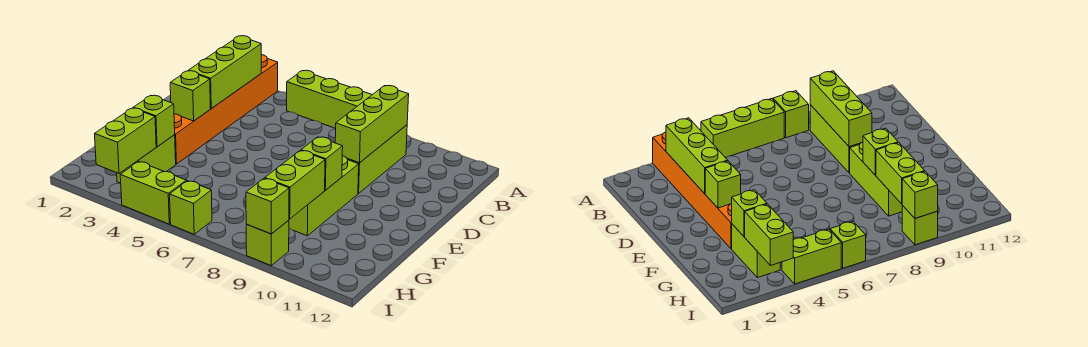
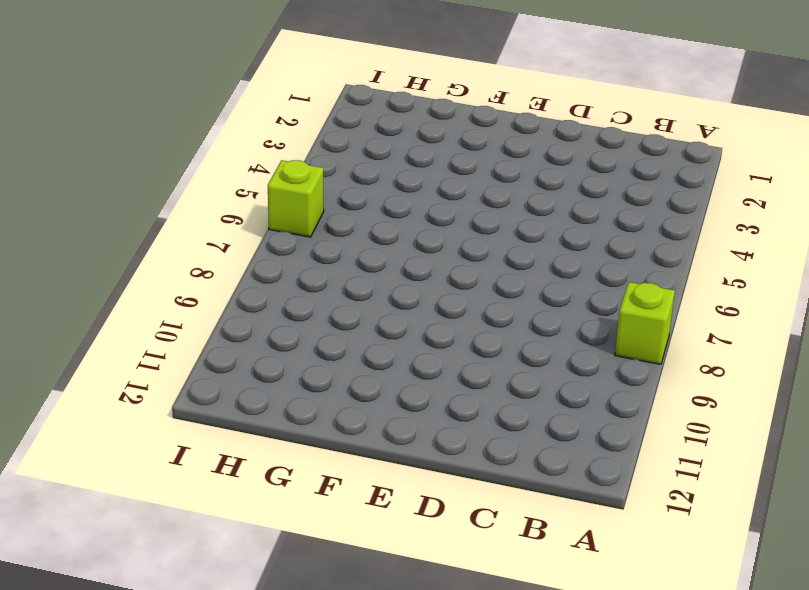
none -> orange brick A3:F3 level 1
none -> lime brick A5:A7 level 1
none -> lime brick B9:D9 level 1

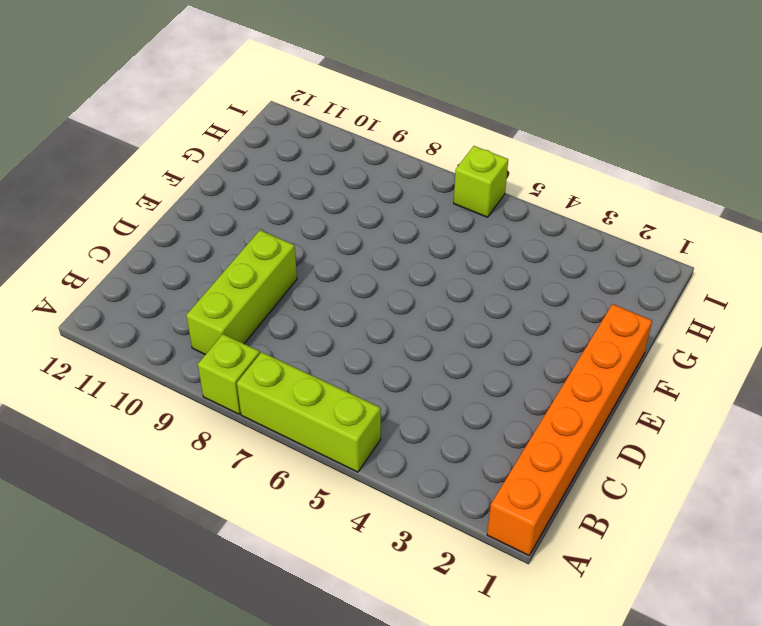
orange brick A1:F1 level 1 -> orange brick A3:F3 level 1
none -> lime brick E9:G9 level 1
none -> lime brick G3:H3 level 1
none -> lime brick I4:I5 level 1

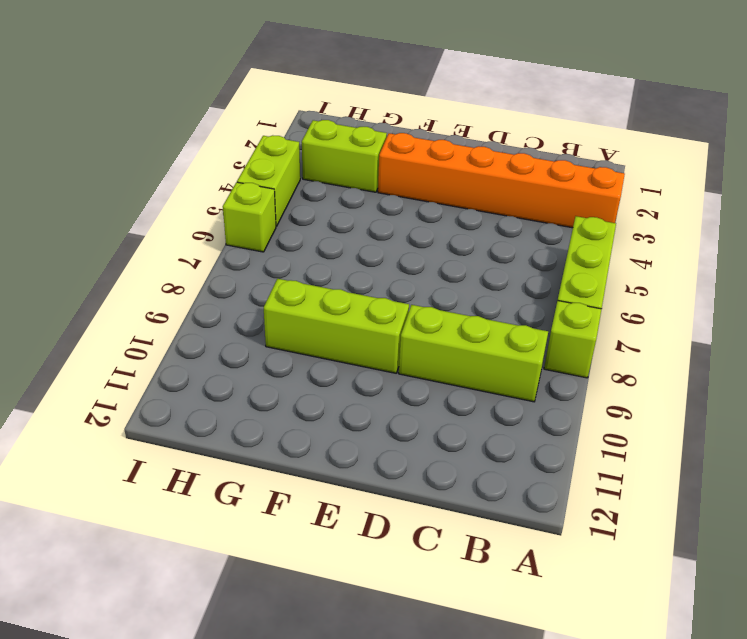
none -> lime brick I9 level 1
none -> lime brick B3:D3 level 2
none -> lime brick B9:D9 level 2

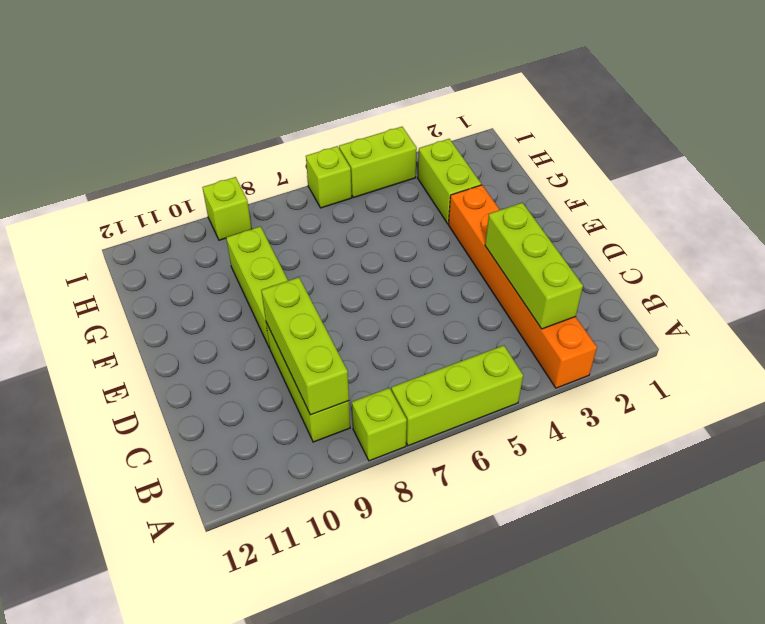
none -> lime brick E3 level 2
none -> lime brick F9 level 2
none -> lime brick G3 level 2

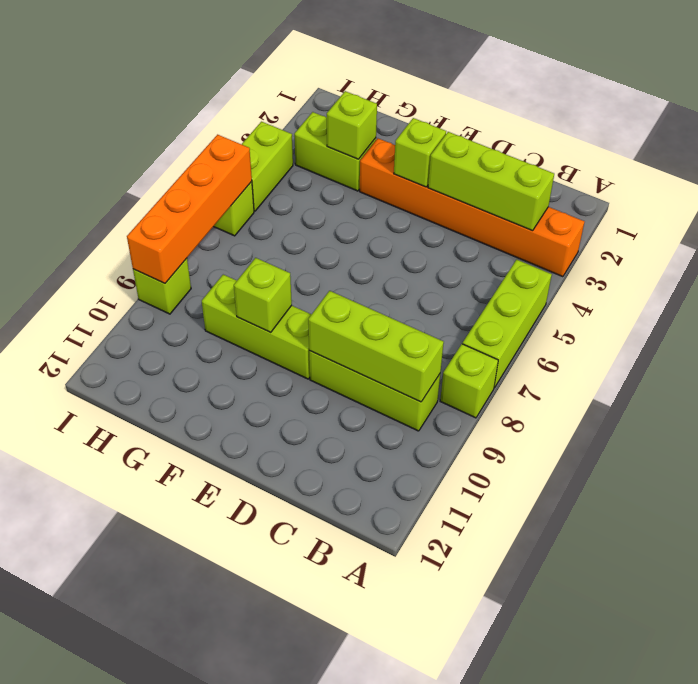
orange brick I6:I9 level 2 -> lime brick I9 level 2
none -> lime brick G9:H9 level 2
none -> lime brick H3:I3 level 2

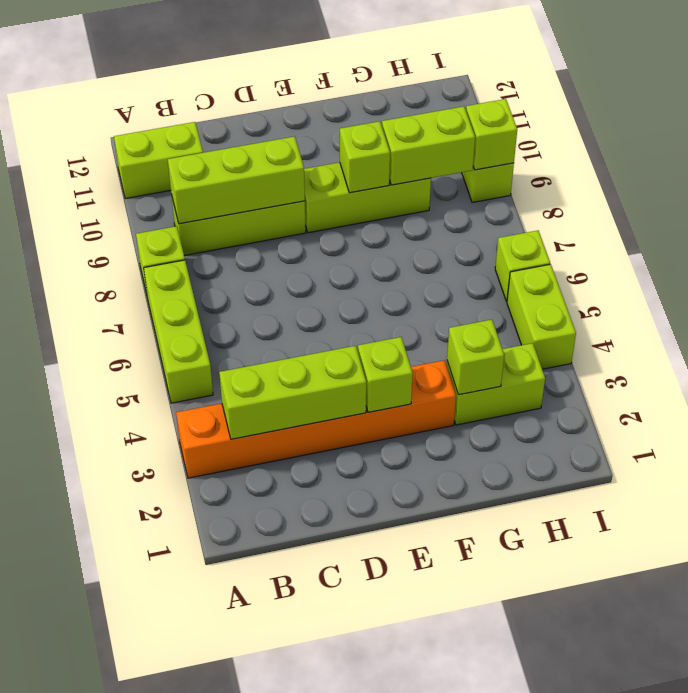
lime brick A11:B11 level 1 -> lime brick H3:I3 level 2

